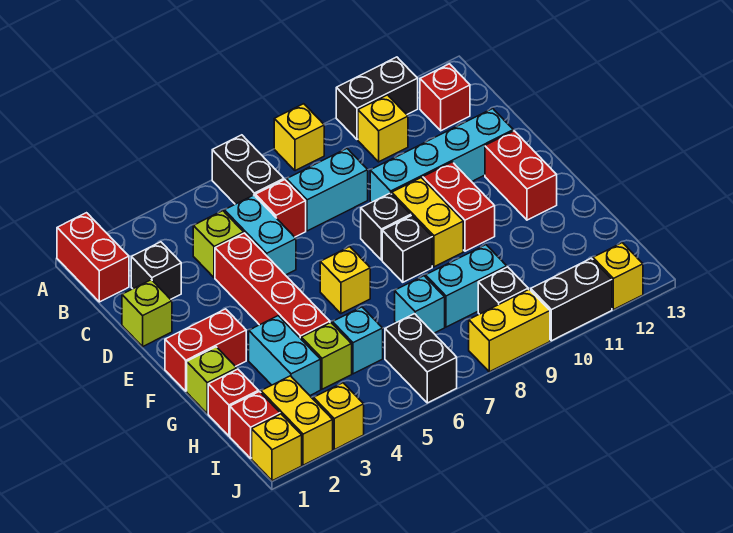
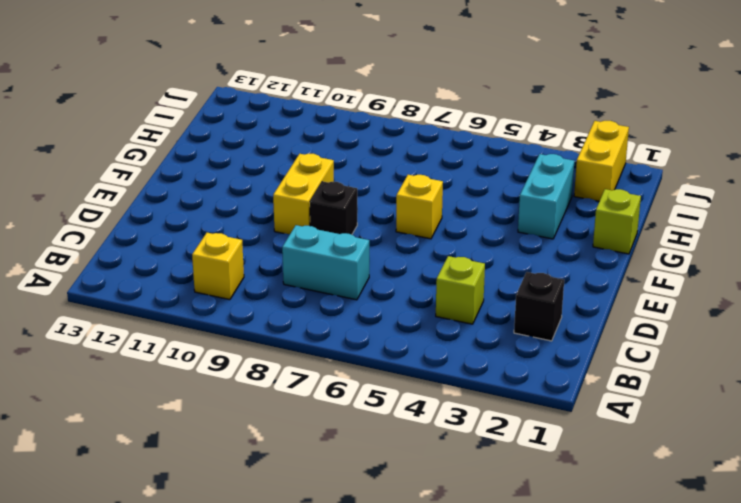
none -> red brick A1:B1 level 1
none -> black brick A6:B6 level 1
none -> yellow brick A8 level 1
none -> black brick A10:A11 level 1

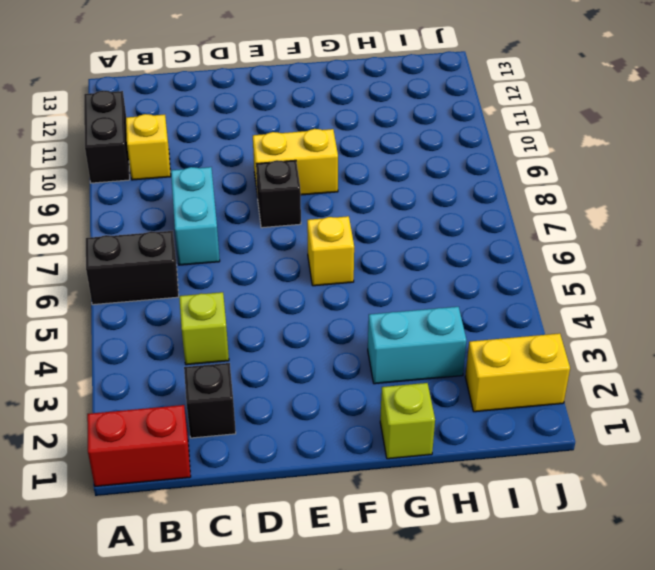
none -> yellow brick A8 level 1
none -> red brick B12 level 1
none -> cyan brick C5:D5 level 1
none -> red brick C6 level 1

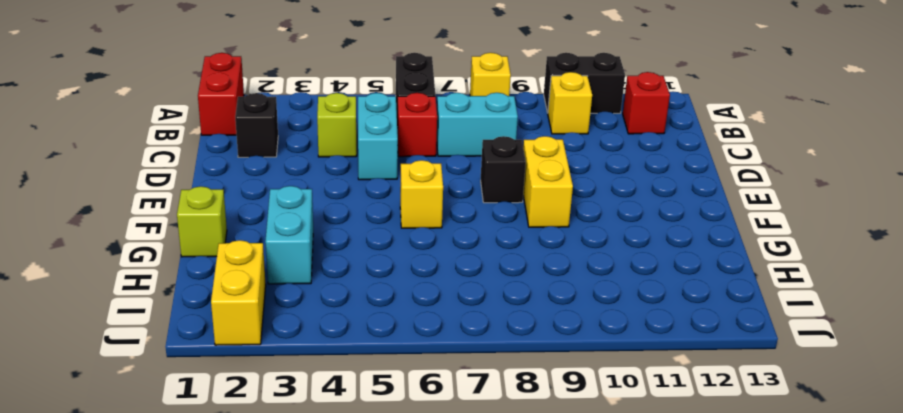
none -> lime brick D1 level 1
none -> red brick D4:G4 level 1
none -> cyan brick D9:D12 level 1
none -> red brick E10:F10 level 1

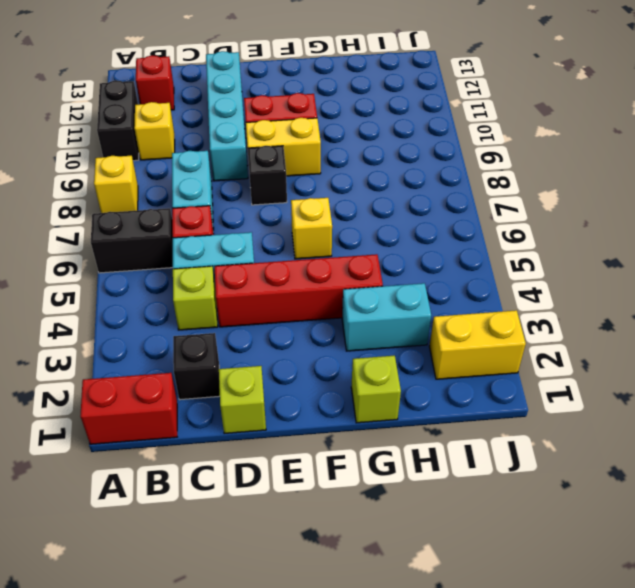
none -> red brick E12:F12 level 1
none -> red brick F1:F2 level 1
none -> black brick F8 level 1
none -> red brick H1 level 1

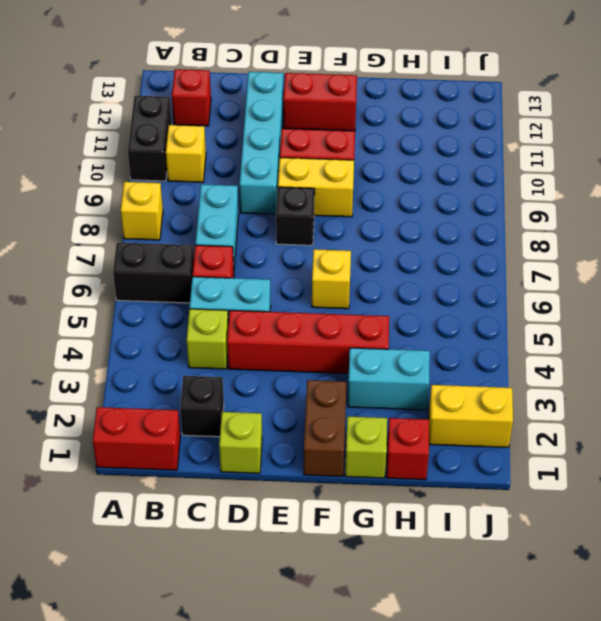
brown brick F1:F2 level 1 -> red brick F1:F2 level 1
none -> black brick F8 level 1
none -> lime brick H4 level 1
none -> cyan brick H5 level 1
none -> cyan brick H7 level 1

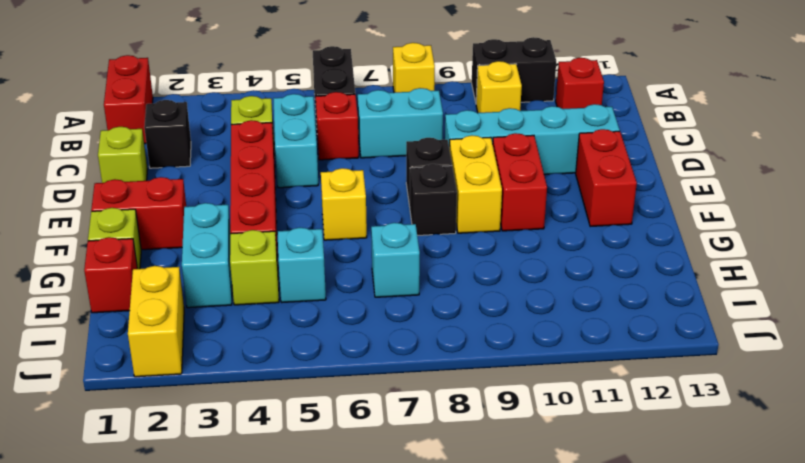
none -> cyan brick H8:H9 level 1
none -> red brick I1 level 1
none -> black brick I6:J6 level 1
none -> black brick I9 level 1

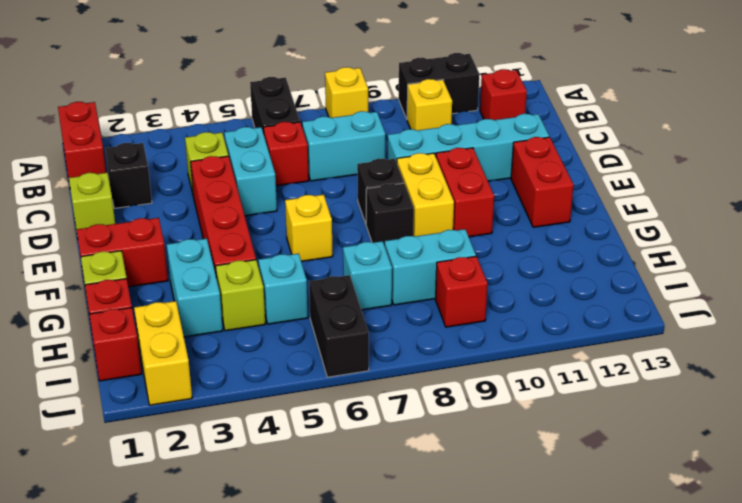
red brick I9 level 1 -> black brick I9 level 1
none -> yellow brick J1 level 1
none -> yellow brick J3 level 1
none -> yellow brick J8:J9 level 1
none -> black brick J10:J11 level 1

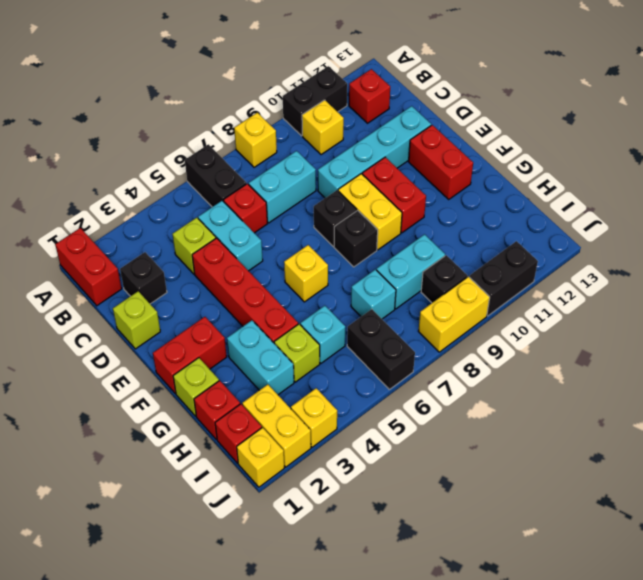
none -> yellow brick J12 level 1

